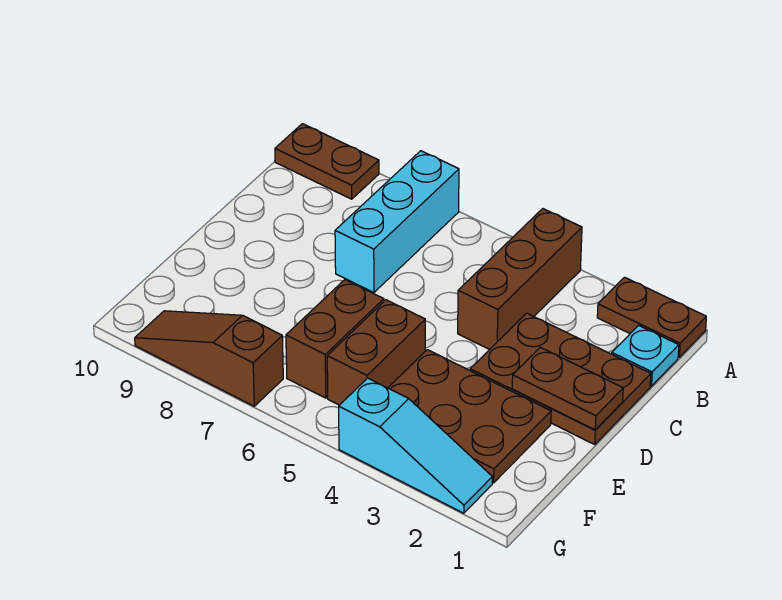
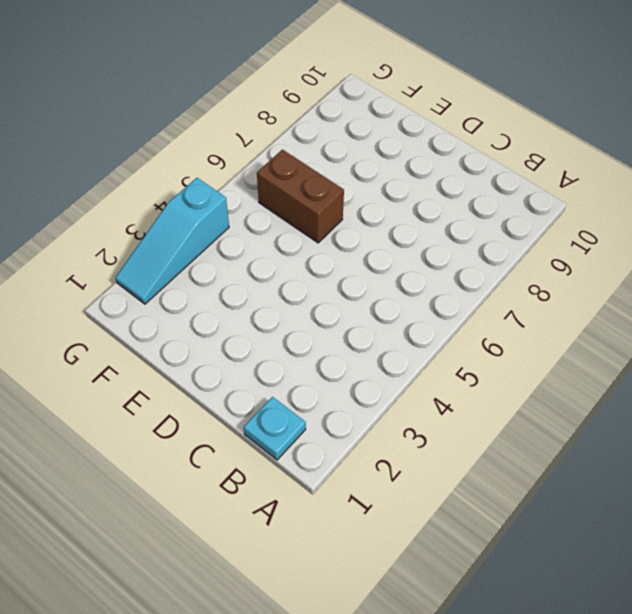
none -> brown plate A1:A2 level 1
none -> brown brick A4:C4 level 1
none -> cyan brick A7:C7 level 1

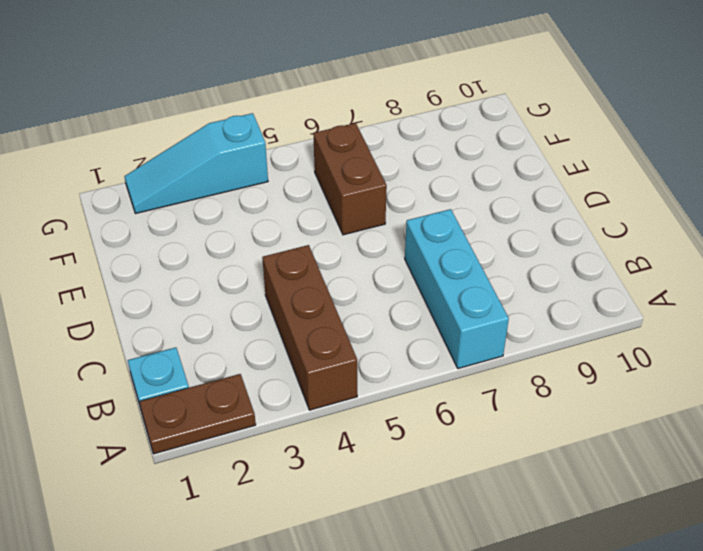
none -> brown plate A9:A10 level 1
none -> brown plate C1:D3 level 1
none -> brown plate E2:F4 level 1

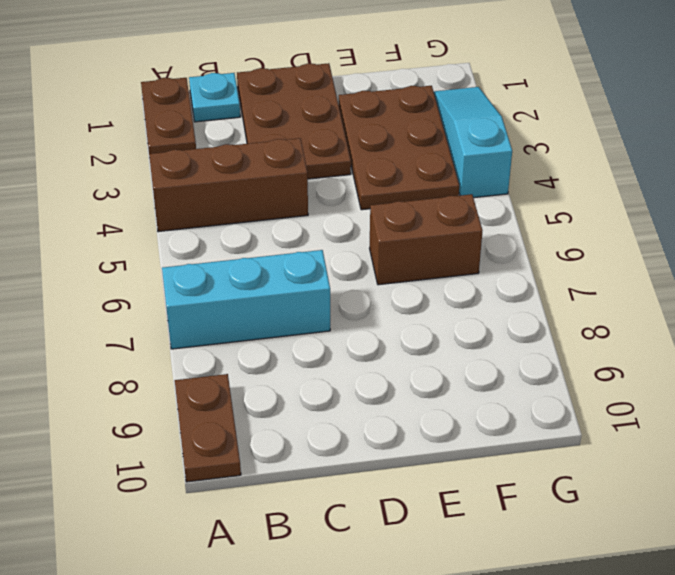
none -> brown brick E5:F5 level 1
none -> brown slope G7:G9 level 1 top 7
none -> brown plate D1:D2 level 2

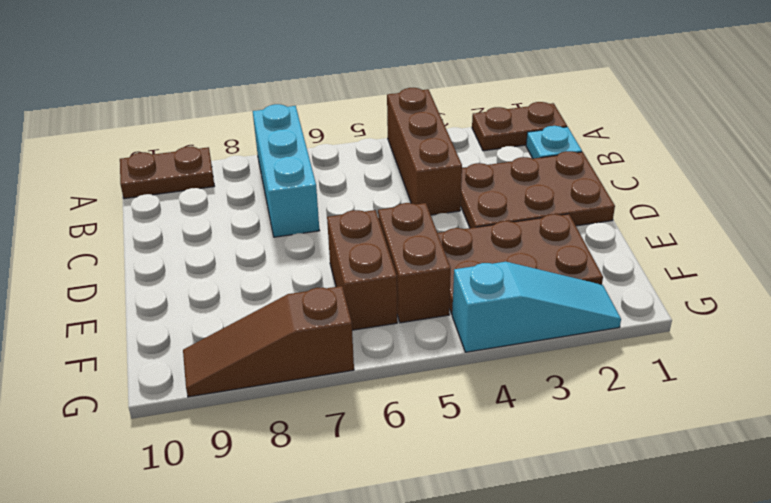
none -> brown plate D1:D2 level 2

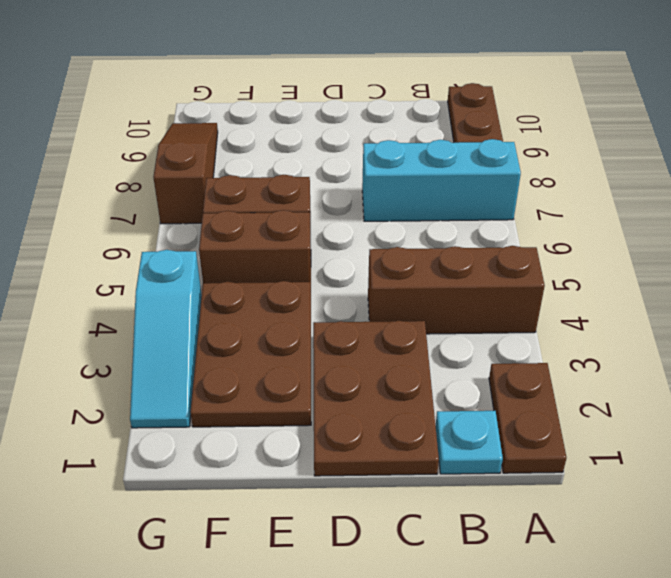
none -> brown plate D1:D2 level 2

